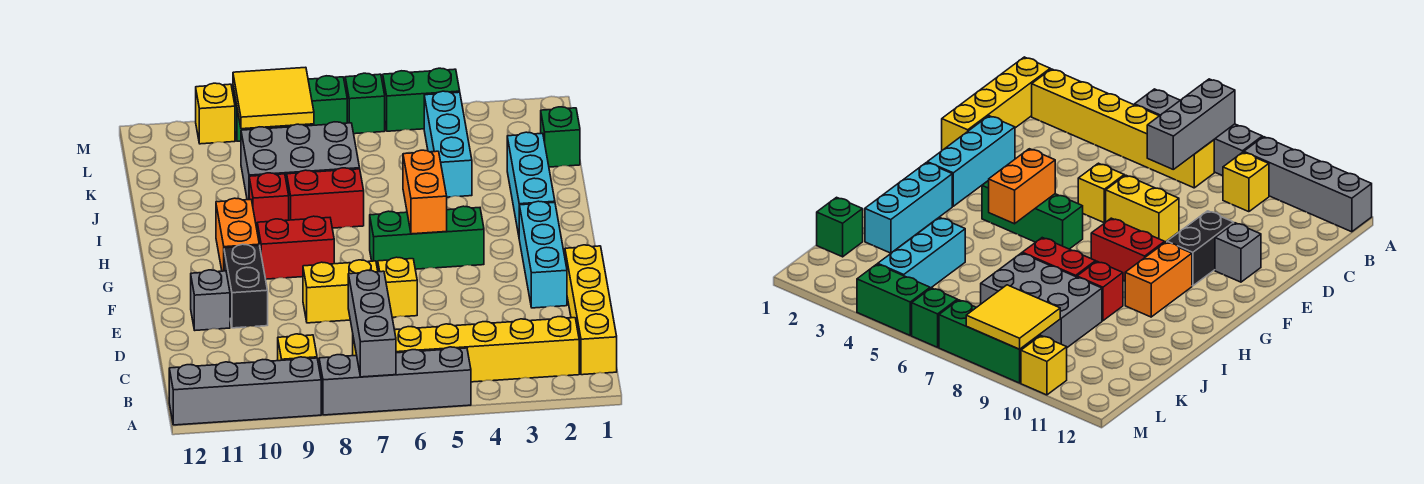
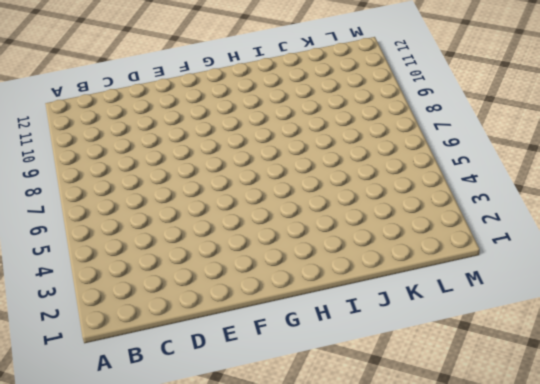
none -> grey brick A5:A8 level 1
none -> grey brick A9:A12 level 1
none -> yellow brick B1:E1 level 1

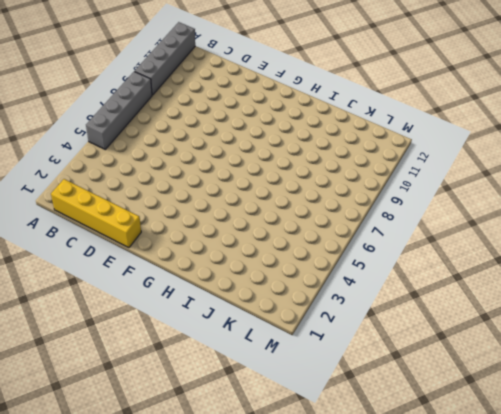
none -> yellow brick B2:B7 level 1
none -> yellow brick B9 level 1
none -> cyan brick E2:G2 level 1

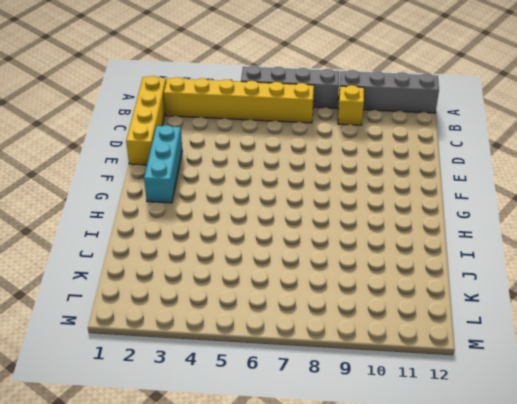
none -> yellow brick E6 level 1
none -> yellow brick E7:E8 level 1
none -> black brick E10:F10 level 1

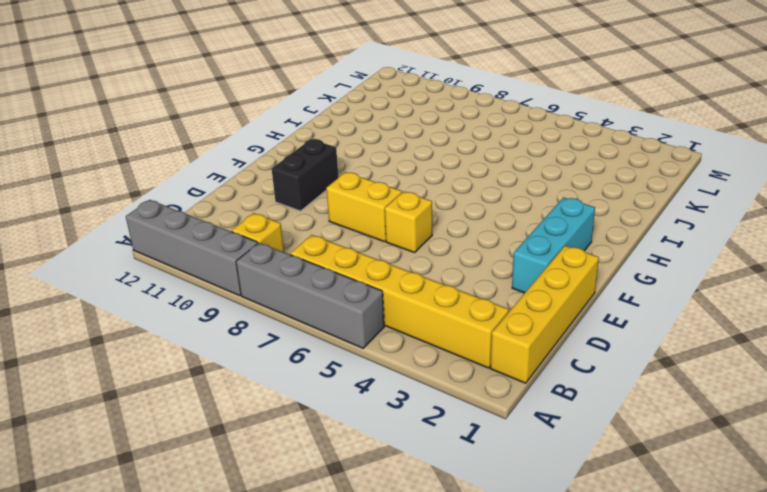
none -> grey brick E11 level 1
none -> green brick G4:G6 level 1
none -> red brick G8:G9 level 1

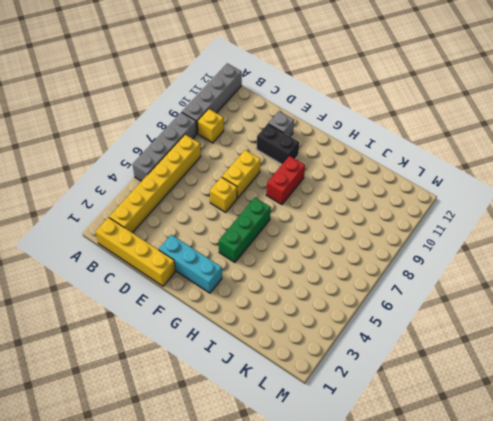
none -> orange brick G10:H10 level 1
none -> cyan brick H2:J2 level 1
none -> red brick I7:I8 level 1

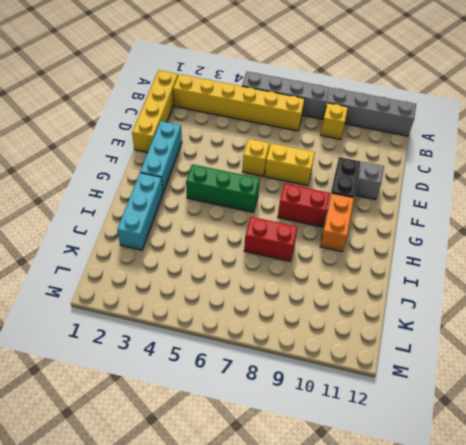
none -> red brick I9 level 1
none -> cyan brick J4:L4 level 1
none -> grey brick J7:K9 level 1

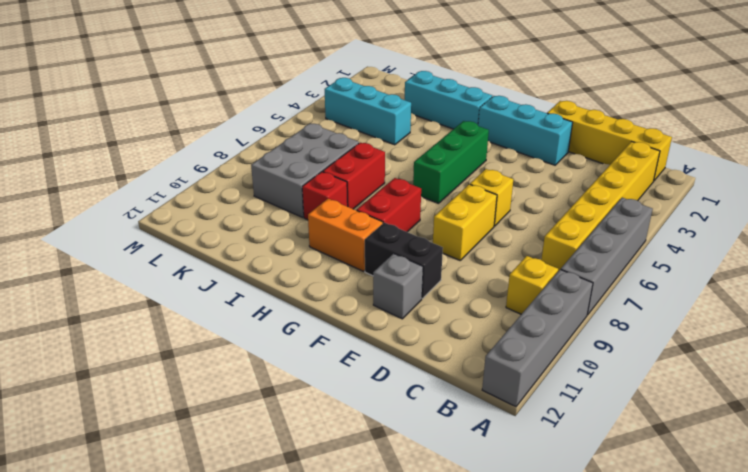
none -> green brick K1 level 1
none -> green brick M4:M5 level 1
none -> green brick M6 level 1

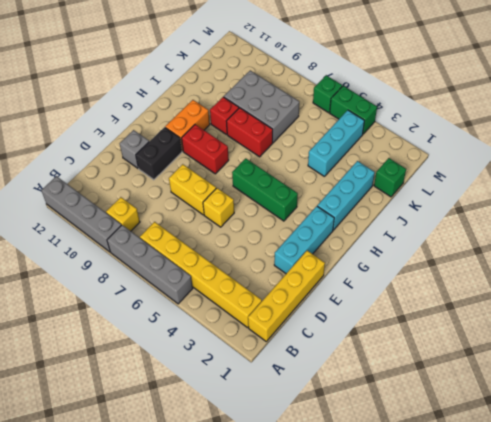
none -> green brick M7:M9 level 1
none -> yellow brick M10 level 1
none -> grey brick A7:C7 level 2

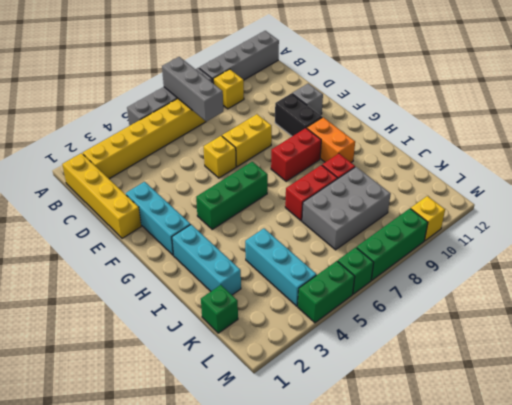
none -> orange brick G5:H5 level 2
none -> yellow tile L8:M9 level 2

